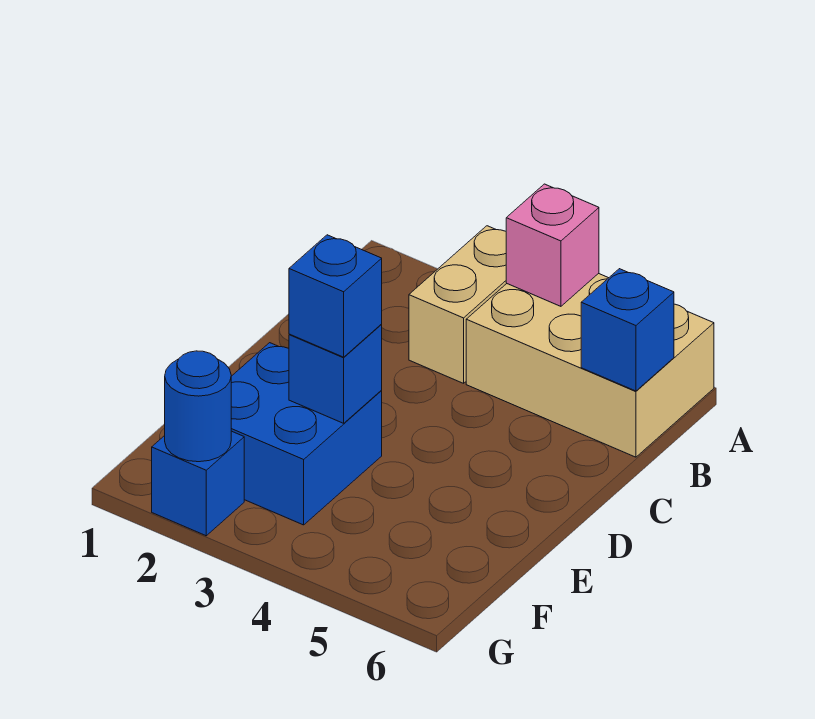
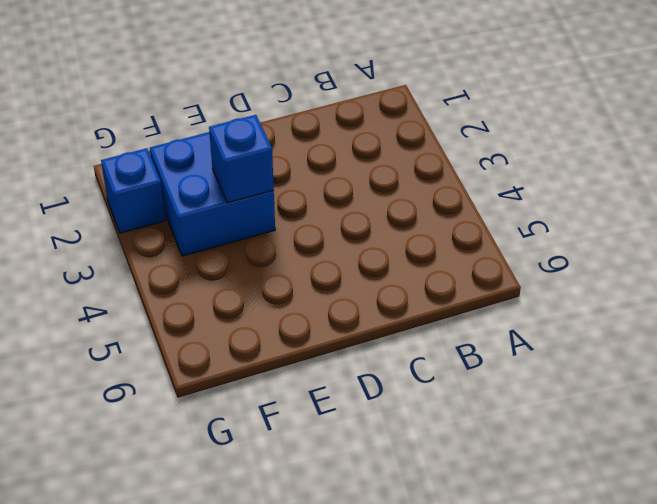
none -> tan brick A3:B3 level 1
none -> tan brick A4:B6 level 1

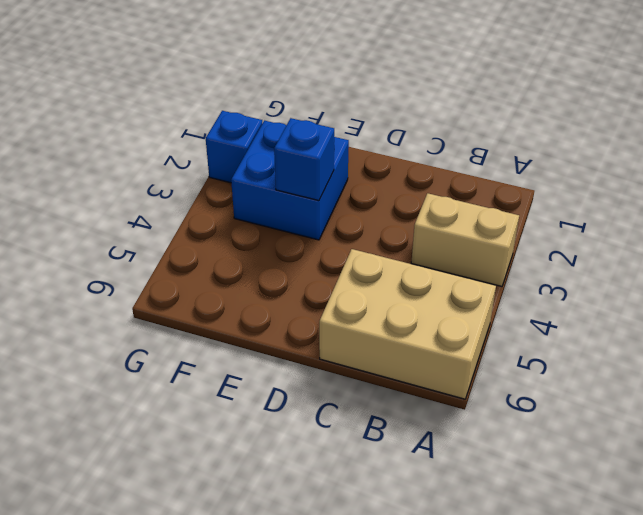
tan brick A5:C6 level 1 -> tan brick A4:B6 level 1
none -> pink brick A4 level 2
none -> blue brick B6 level 2

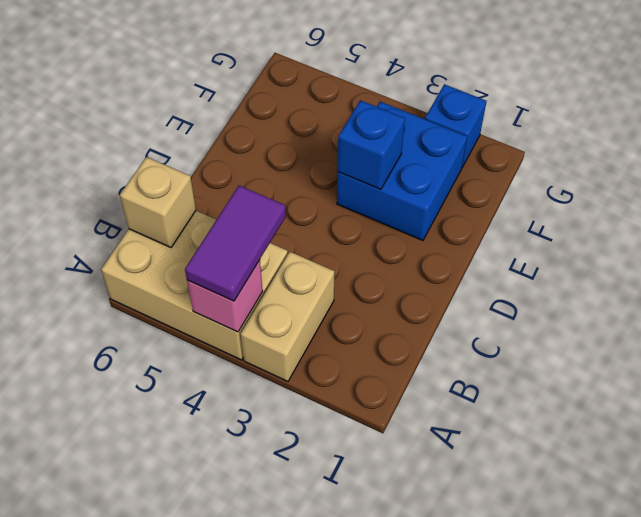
purple tile A4:B4 level 3 -> none
tan brick B6 level 2 -> blue brick B6 level 2
none -> blue round brick G2 level 2
none -> blue brick E3 level 3

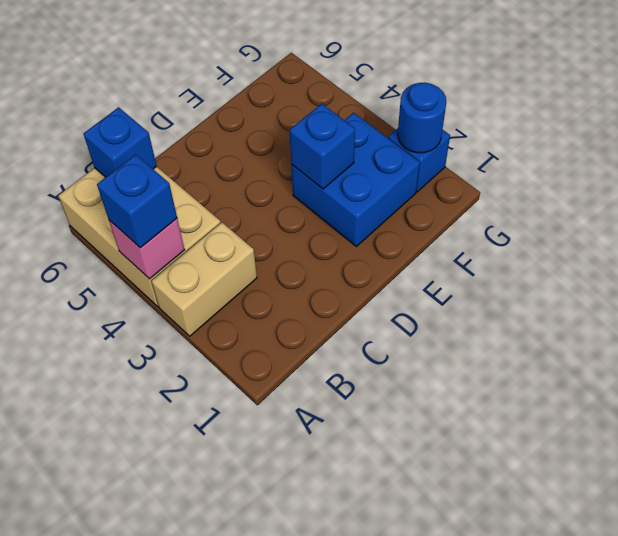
blue brick A4 level 3 -> blue brick E3 level 3

